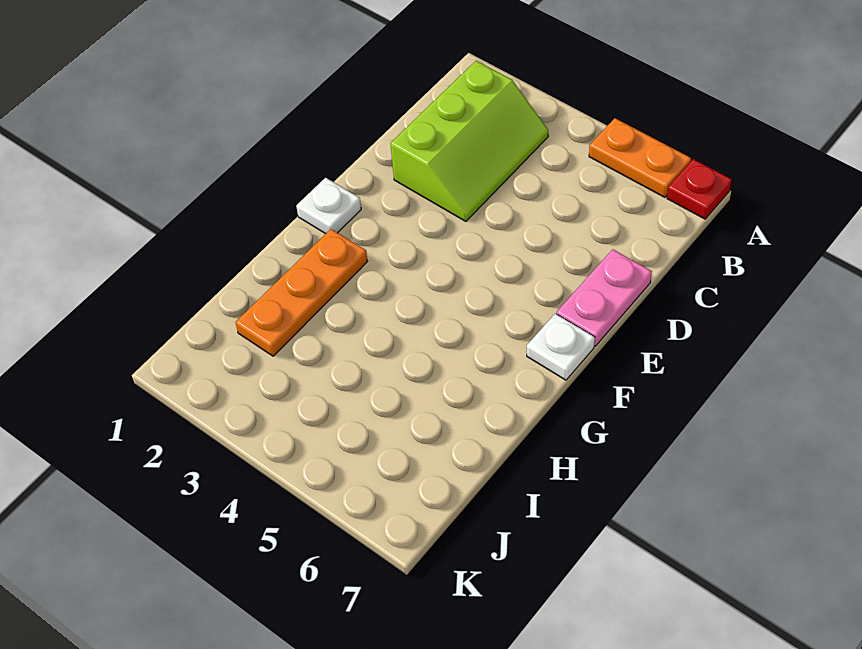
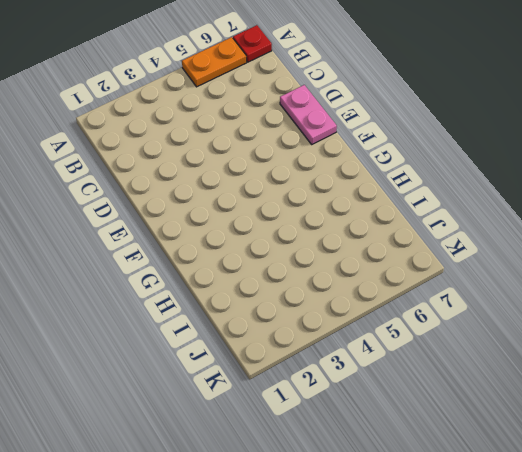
none -> lime slope B2:D3 level 1 top 2
none -> white plate F1 level 1

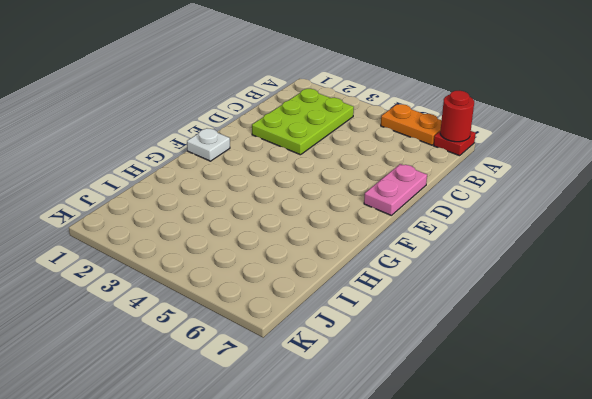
red round brick A7 level 2 -> none
lime plate B2:D3 level 1 -> lime slope B2:D3 level 1 top 2
none -> white plate F7 level 1
none -> orange plate G2:I2 level 1

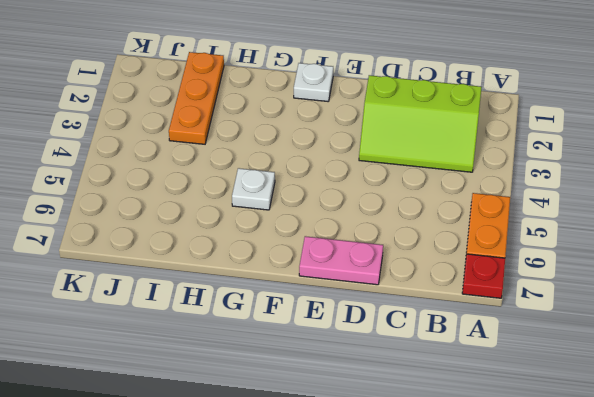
white plate G5 level 1 -> white plate F7 level 1
orange plate I1:I3 level 1 -> orange plate G2:I2 level 1

